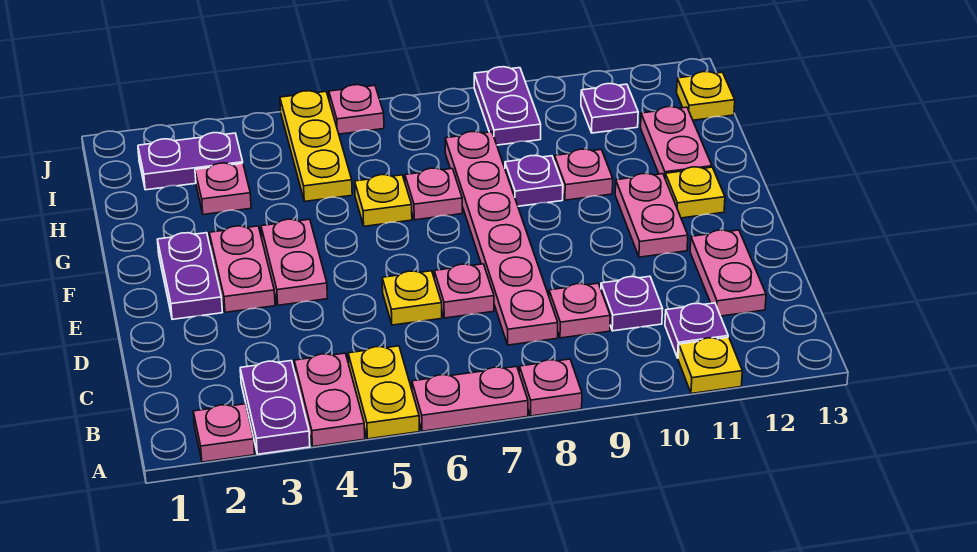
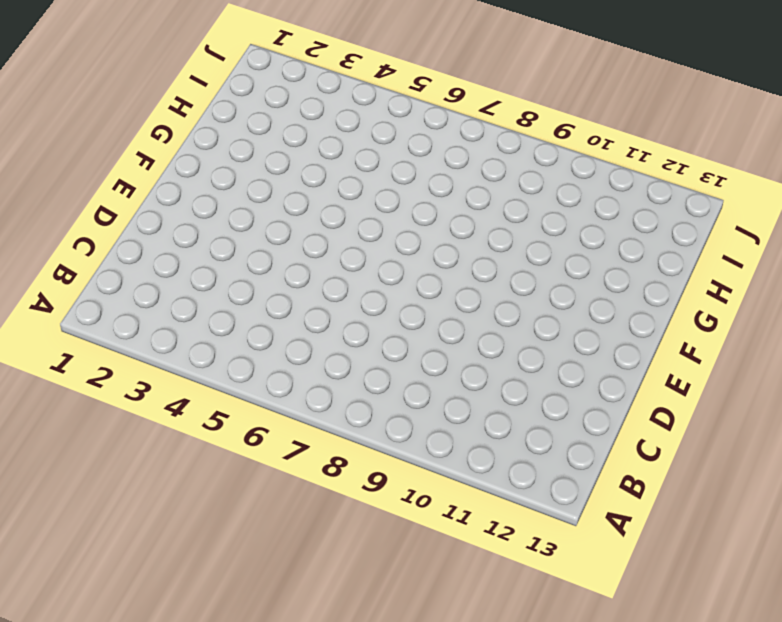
none -> pink plate A2 level 1
none -> purple plate A3:B3 level 1
none -> pink plate A4:B4 level 1
none -> yellow plate A5:B5 level 1

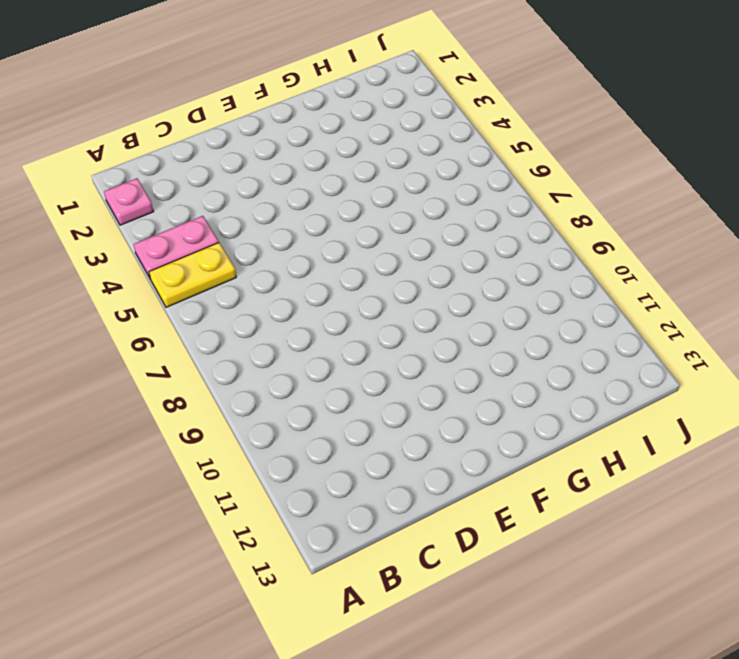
none -> purple plate A3:B3 level 1
none -> pink plate A6:A7 level 1
none -> pink plate A8 level 1
none -> yellow plate A11 level 1

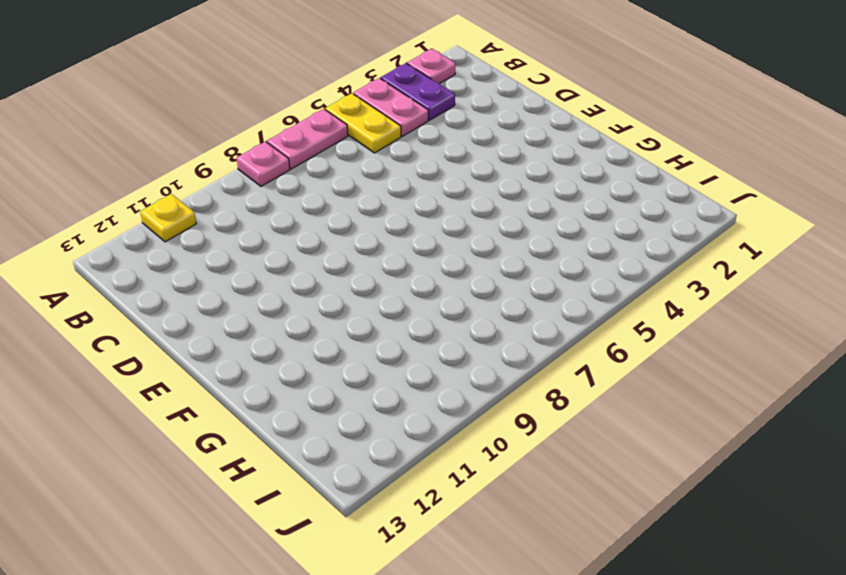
none -> purple plate B11 level 1
none -> pink plate C8:H8 level 1
none -> pink plate C9 level 1
none -> purple plate C10 level 1

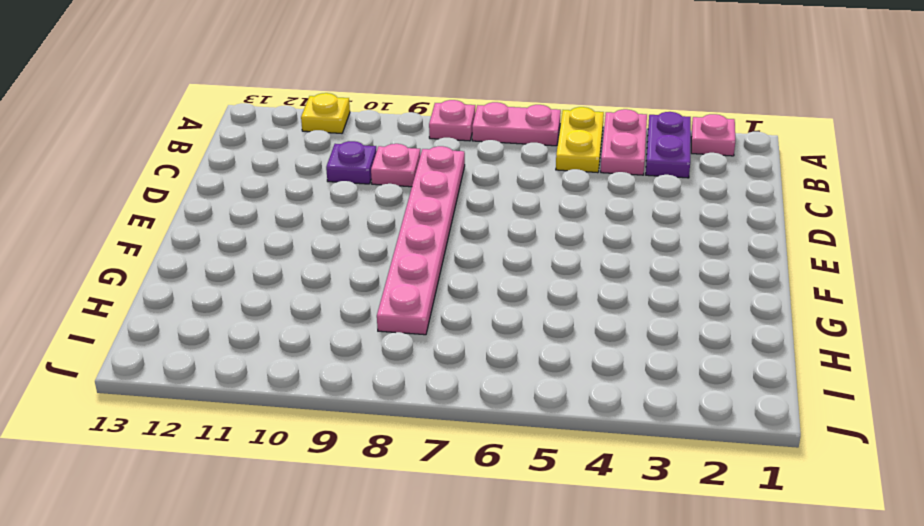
none -> purple plate B11 level 1
none -> pink plate C12:D12 level 1
none -> yellow plate D6 level 1
none -> pink plate D7 level 1

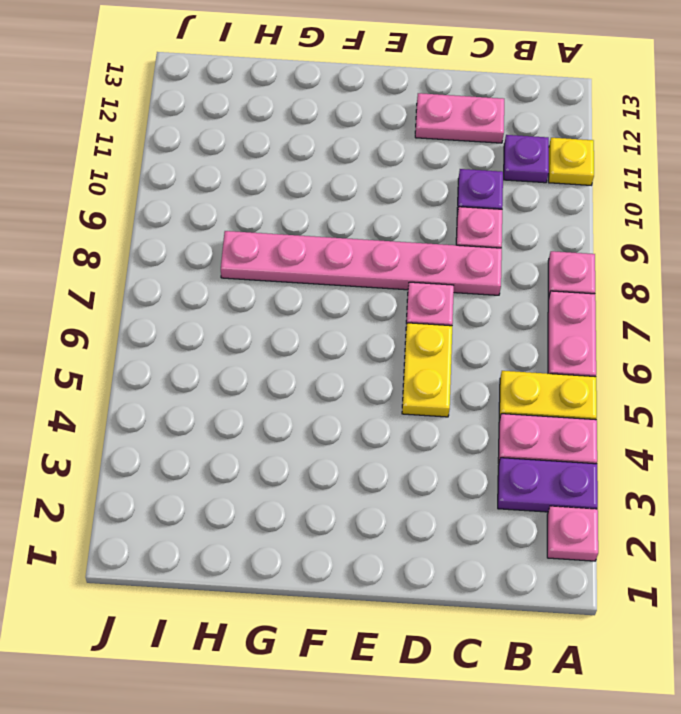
yellow plate D5:D6 level 1 -> yellow plate D6 level 1
none -> purple plate E2:F2 level 1
none -> pink plate E3:F3 level 1
none -> pink plate E4:F4 level 1
none -> pink plate E11:F11 level 1

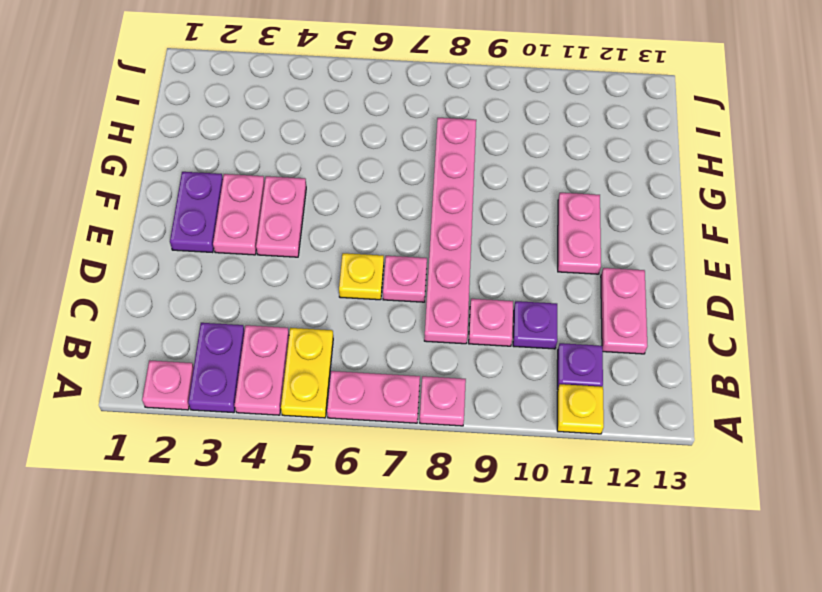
none -> yellow plate F12 level 1
none -> yellow plate G6 level 1
none -> pink plate G7 level 1
none -> purple plate G9 level 1

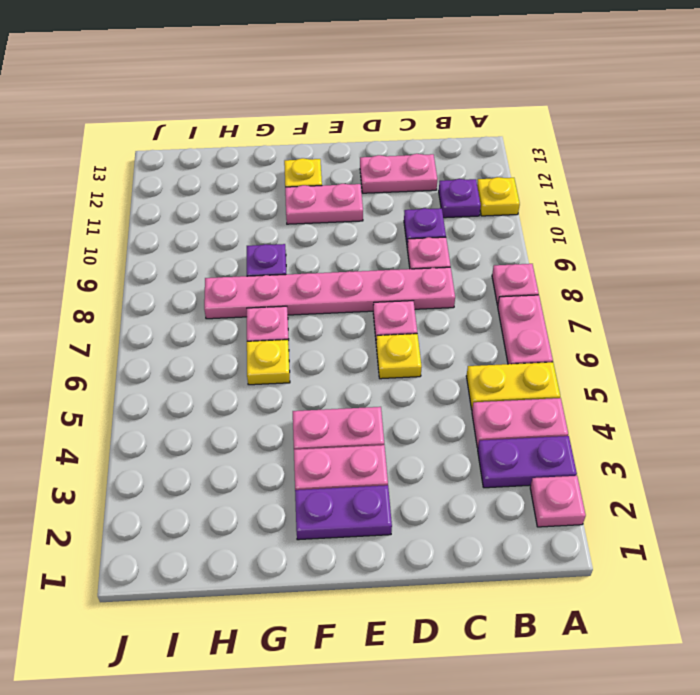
none -> pink plate G10 level 1
none -> pink plate G12:H12 level 1
none -> pink plate H3 level 1
none -> yellow plate H5:J5 level 1

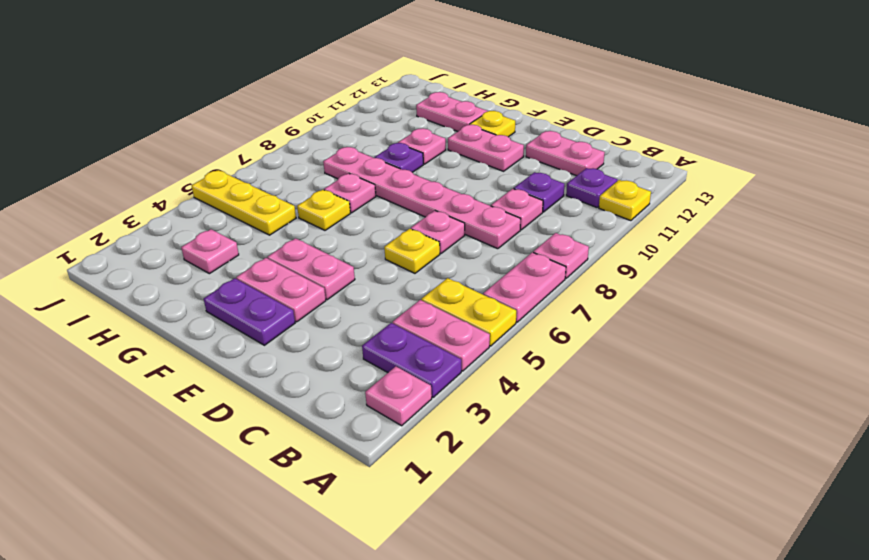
none -> purple plate I2:I3 level 1
none -> purple plate I9:J9 level 1
none -> purple plate I11 level 1
none -> yellow plate I13 level 1

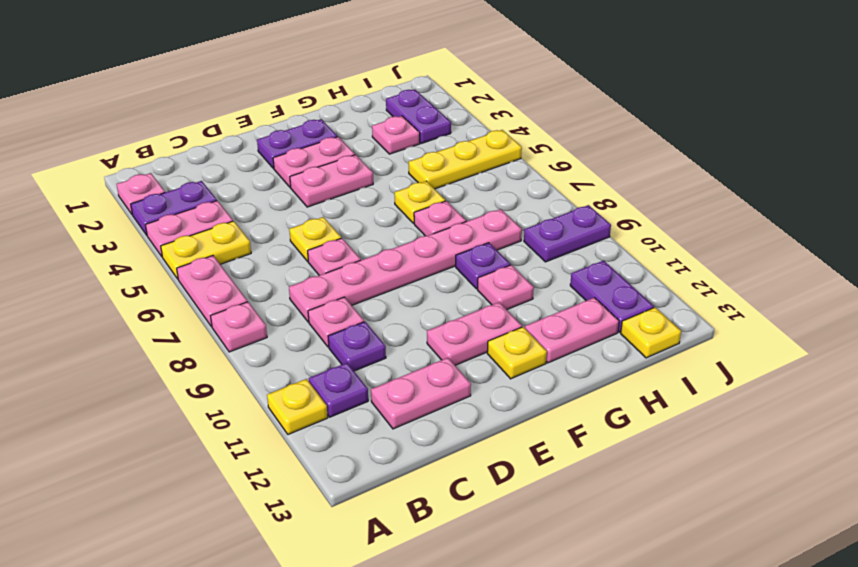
purple plate I11:I12 level 1 -> purple plate I11 level 1
none -> pink plate J6 level 1

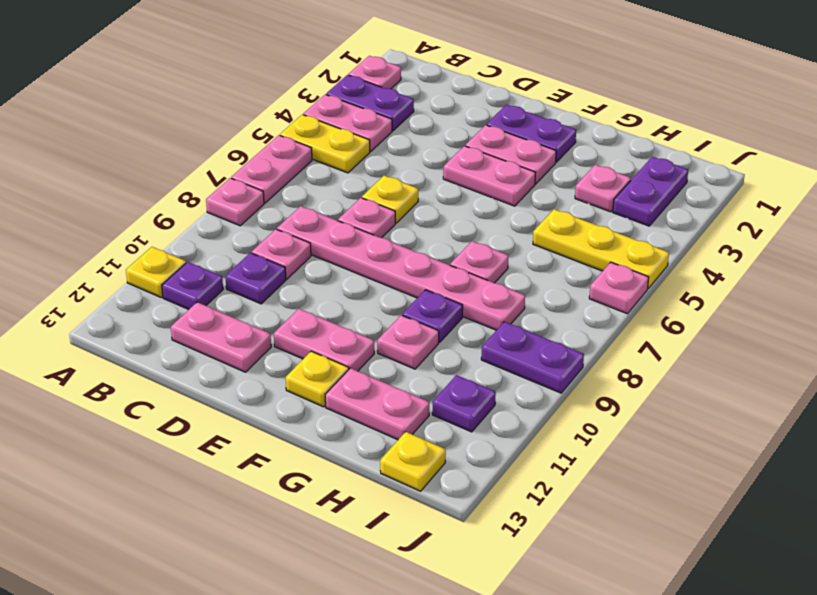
none -> yellow plate G6 level 1

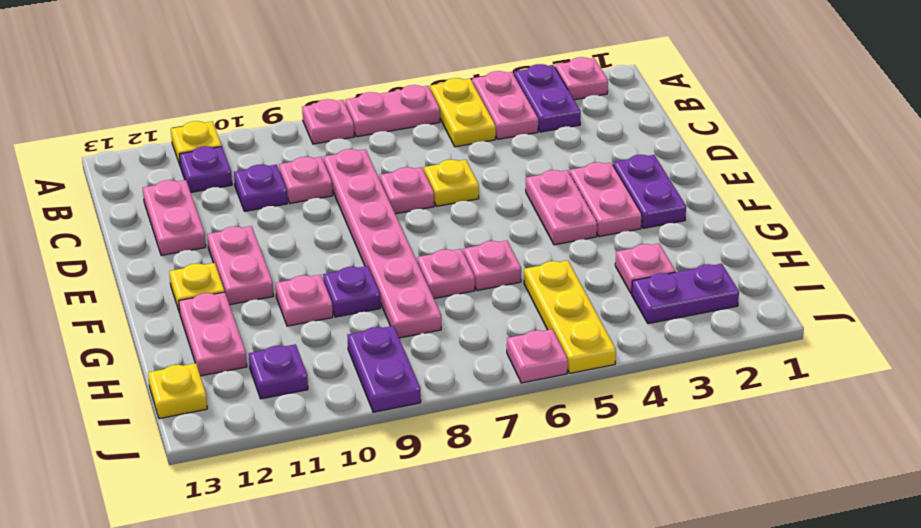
pink plate G6 level 1 -> yellow plate G6 level 1

